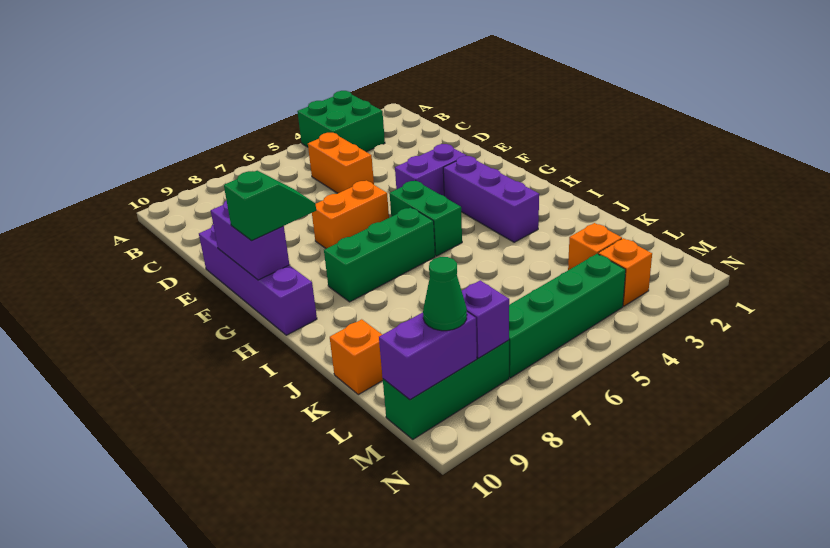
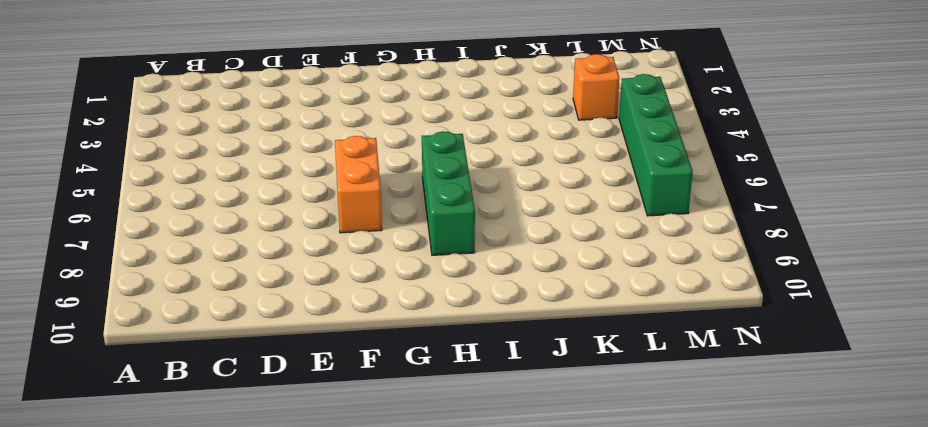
none -> green brick A3:B4 level 1
none -> orange brick C5:D5 level 1
none -> purple brick E10:H10 level 1

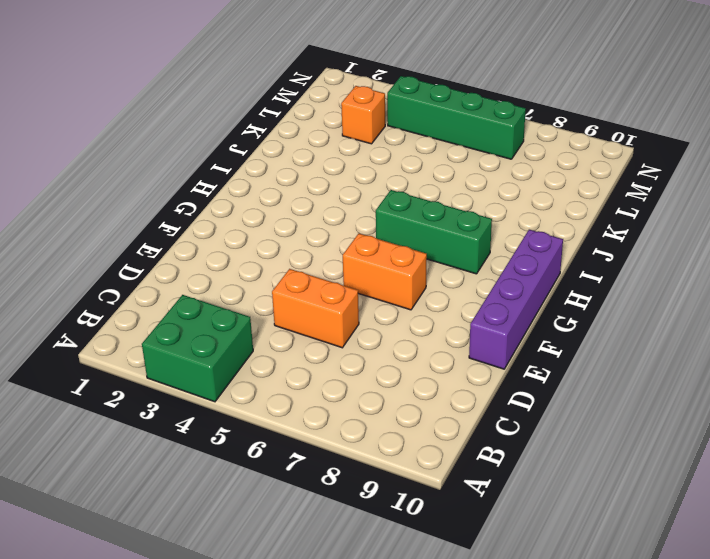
orange brick D5:D6 level 1 -> orange brick C5:D5 level 1
none -> purple brick F3:F4 level 1
none -> purple brick G3:I3 level 1
none -> green brick G5:H5 level 1

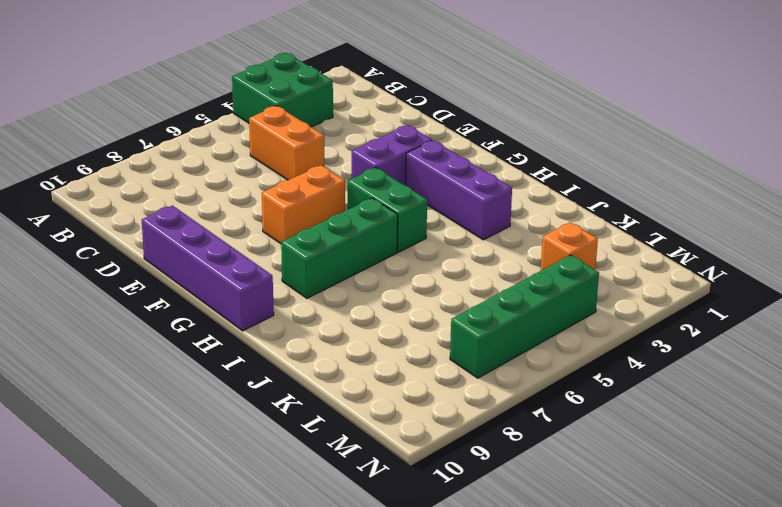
none -> orange brick K10 level 1
none -> orange brick M3 level 1
none -> green brick M8:M10 level 1

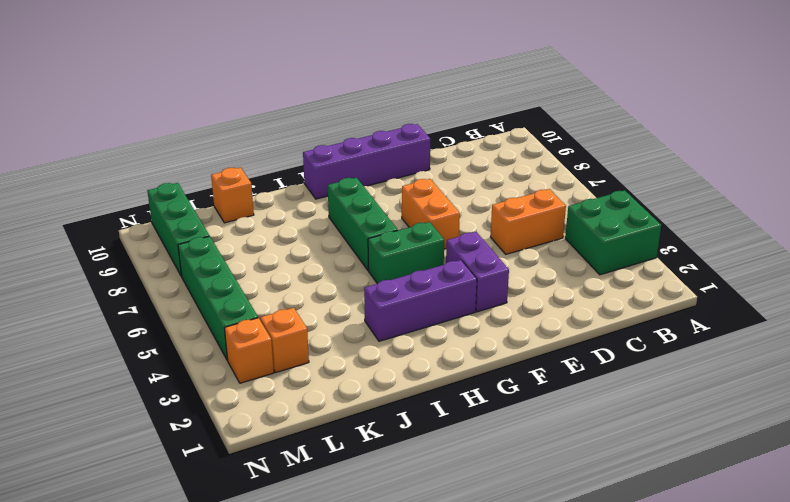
none -> purple brick F10:G10 level 2
none -> purple brick M8 level 2
none -> purple brick M9:M10 level 2

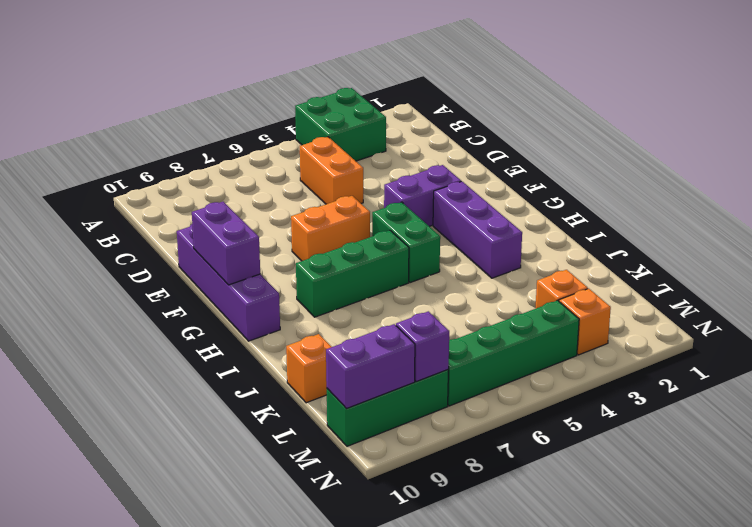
none -> green slope G9:G10 level 3 top 10
none -> green cone M9 level 3

